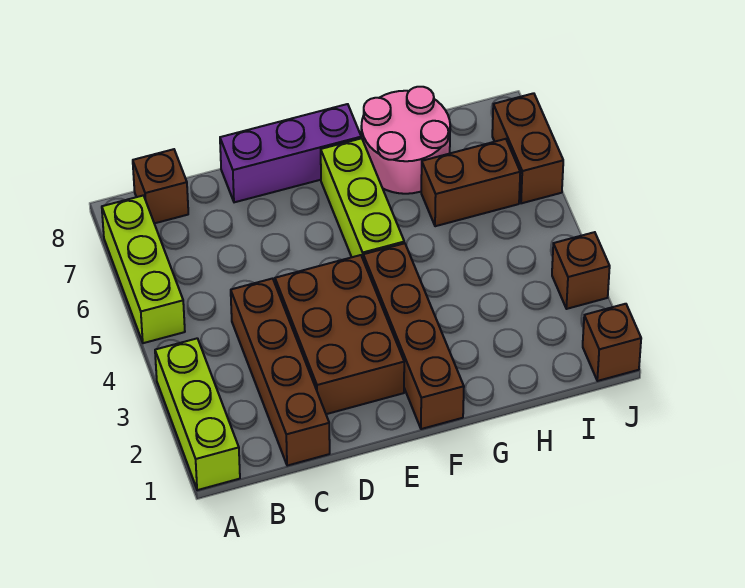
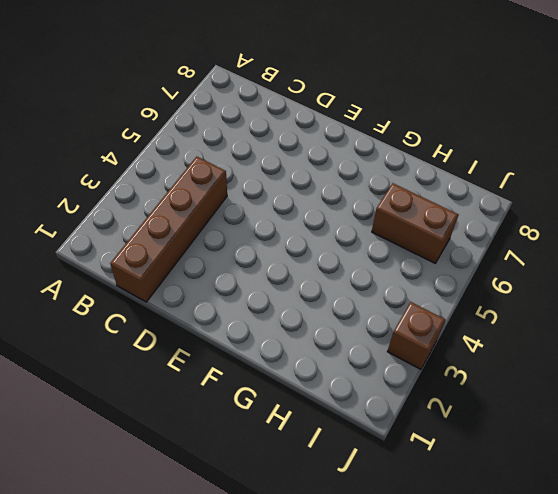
none -> lime brick A1:A3 level 1
none -> lime brick A5:A7 level 1
none -> brown brick B8 level 1

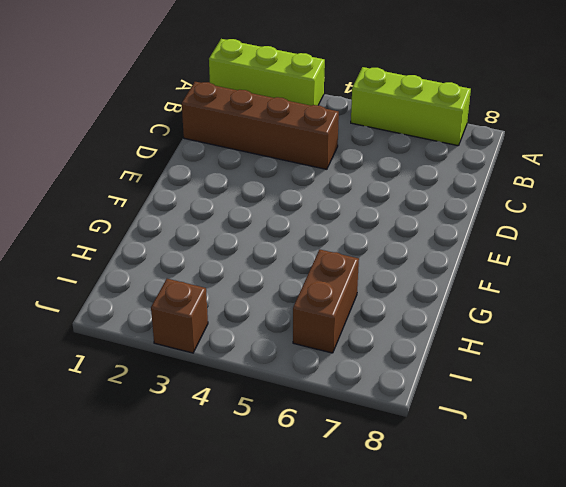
none -> brown brick B8 level 1
none -> brown brick D2:E4 level 1
none -> purple brick D8:F8 level 1

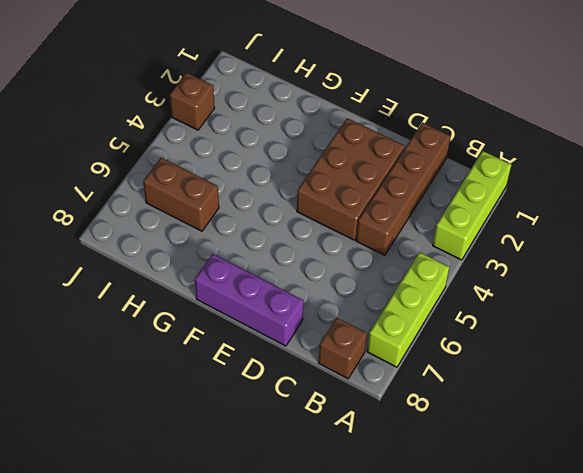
none -> brown brick F1:F4 level 1
none -> lime brick F5:F7 level 1
none -> pink round brick G7:H8 level 1

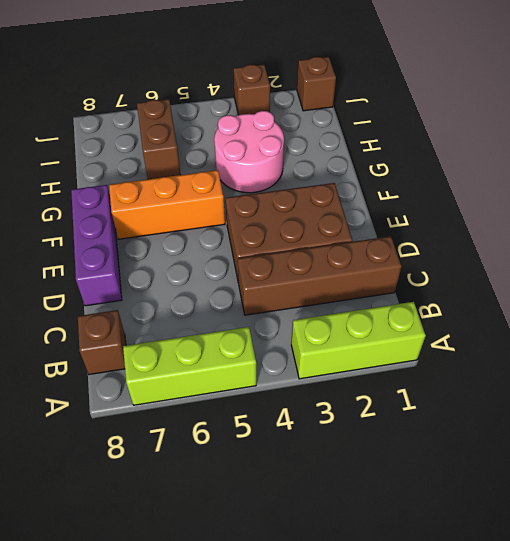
orange brick F5:F7 level 1 -> lime brick F5:F7 level 1
pink round brick G3:H4 level 1 -> pink round brick G7:H8 level 1
none -> brown brick F1:F4 level 1
none -> brown brick J6:J7 level 1

